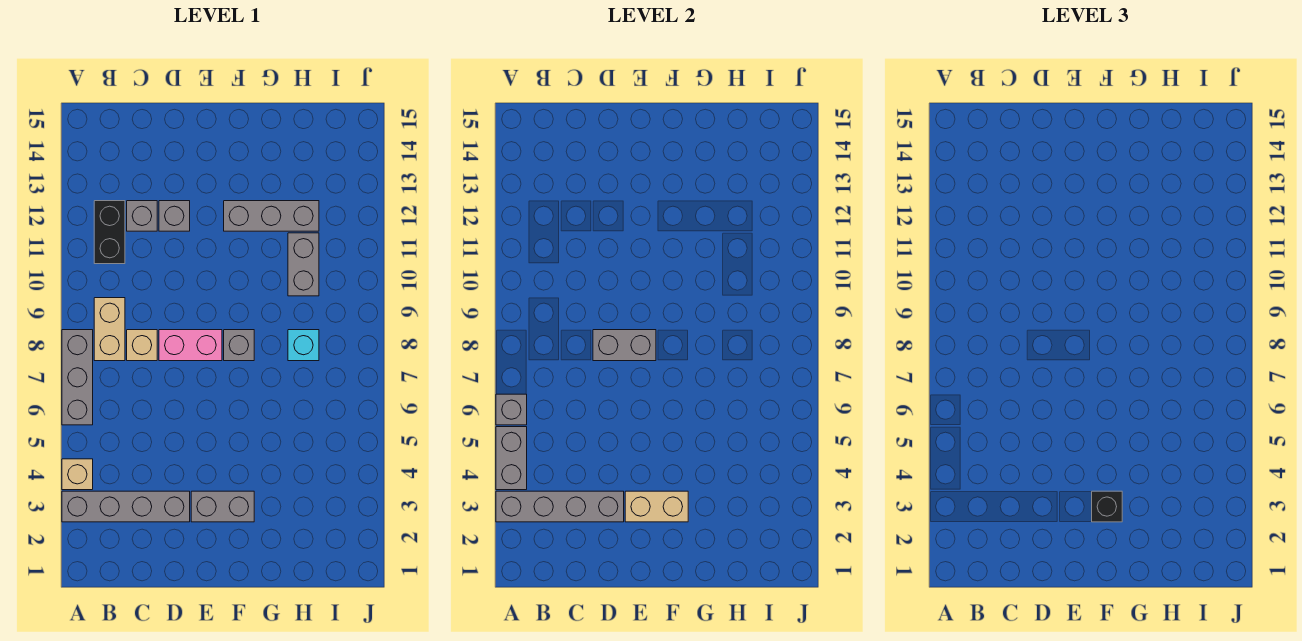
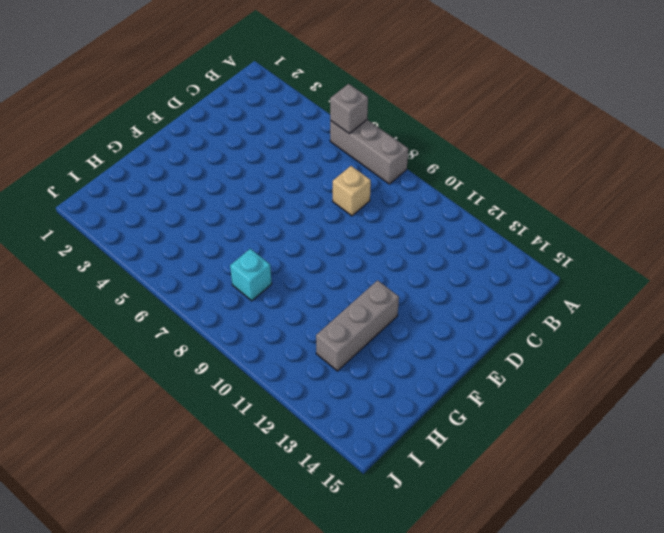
none -> grey brick A3:D3 level 1
none -> tan brick A4 level 1
none -> tan brick B8:B9 level 1

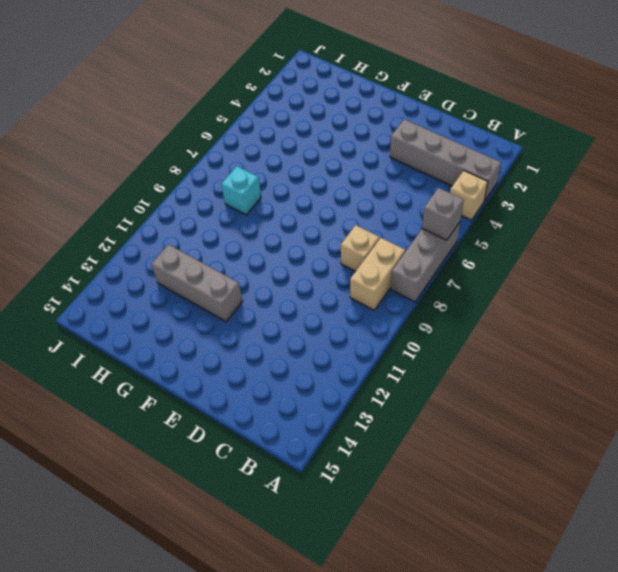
none -> black brick B11:B12 level 1
none -> grey brick C12 level 1
none -> pink brick D8:E8 level 1

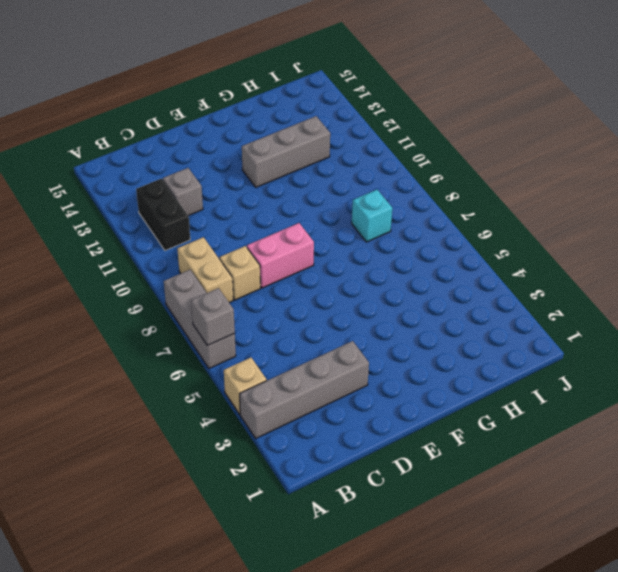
none -> grey brick D12 level 1
none -> grey brick E3:F3 level 1
none -> grey brick F8 level 1

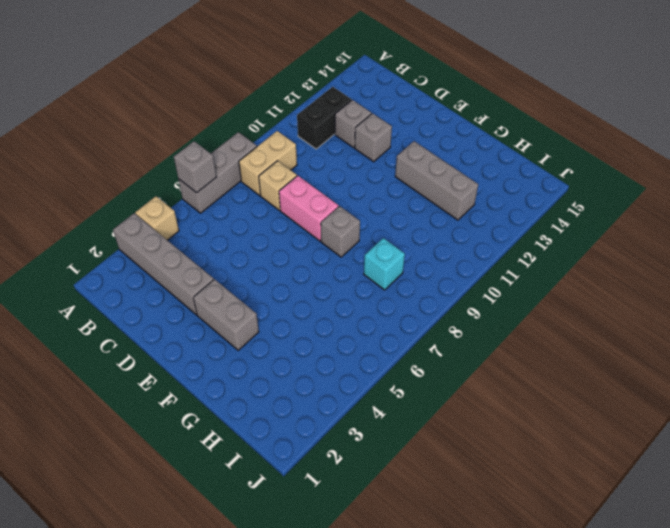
none -> grey brick H10:H11 level 1
none -> grey brick A3:D3 level 2
none -> grey brick A4:A5 level 2

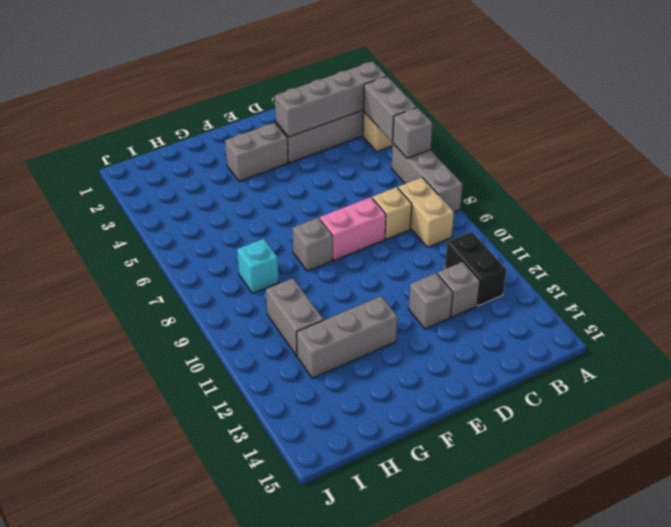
none -> grey brick D8:E8 level 2
none -> tan brick E3:F3 level 2
none -> black brick F3 level 3

